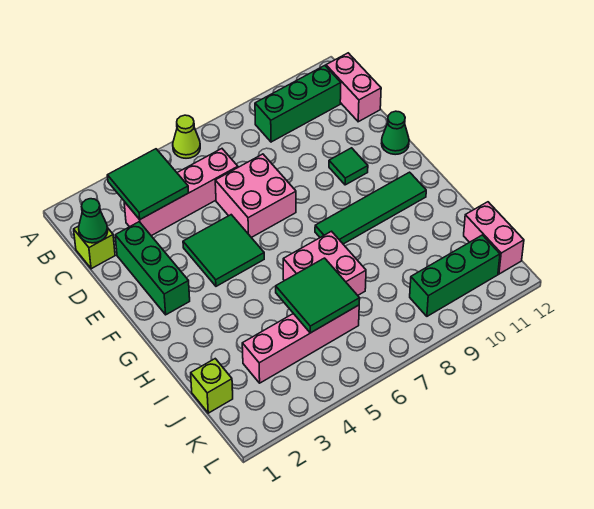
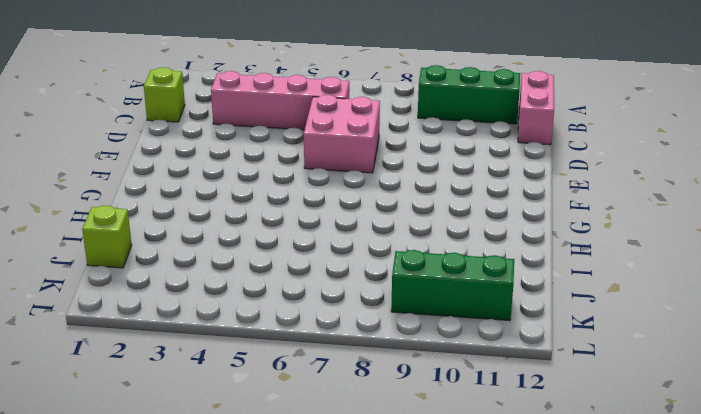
none -> lime cone A6 level 1
none -> green brick D2:F2 level 1
none -> green tile E4:F5 level 1

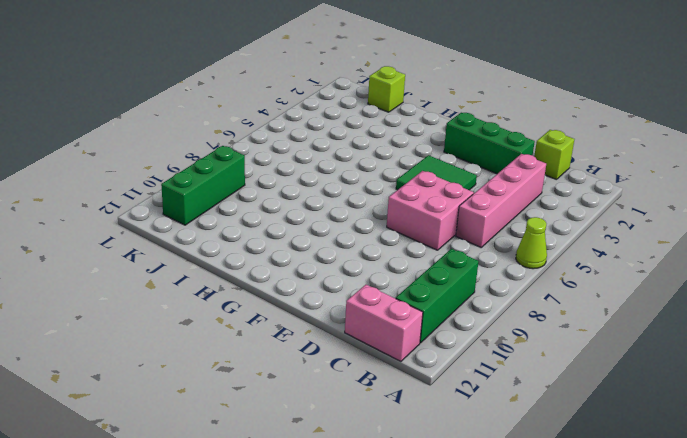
none -> green tile E10 level 1
none -> green cone E12 level 1
none -> green tile G8:G11 level 1

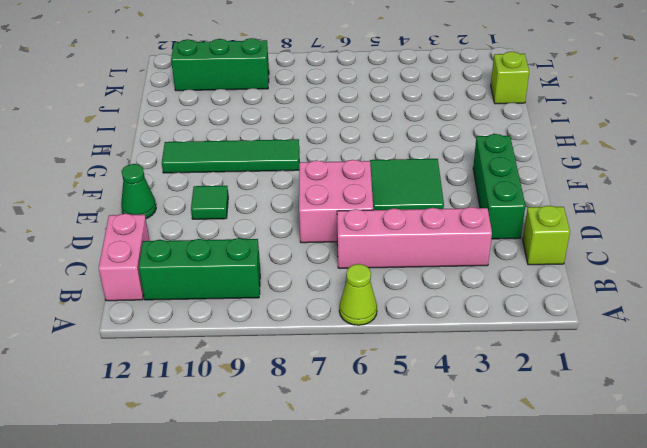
none -> pink brick H6:I7 level 1
none -> pink brick J3:J6 level 1
none -> pink brick J12:K12 level 1

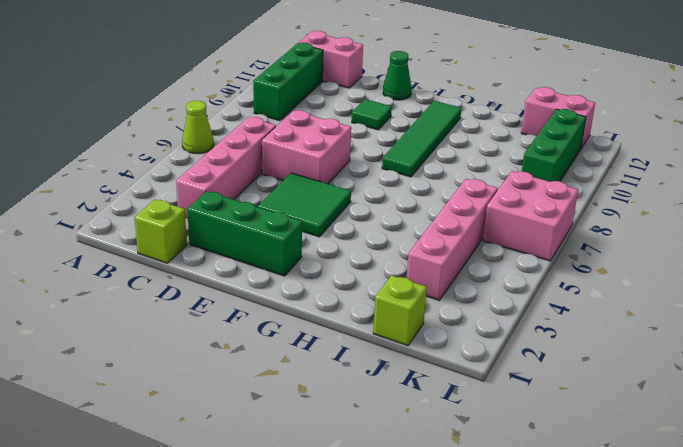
pink brick K6:L7 level 1 -> pink brick H6:I7 level 1
none -> green tile B3:C4 level 2
none -> green cone C1 level 2
none -> green tile I5:J6 level 2

